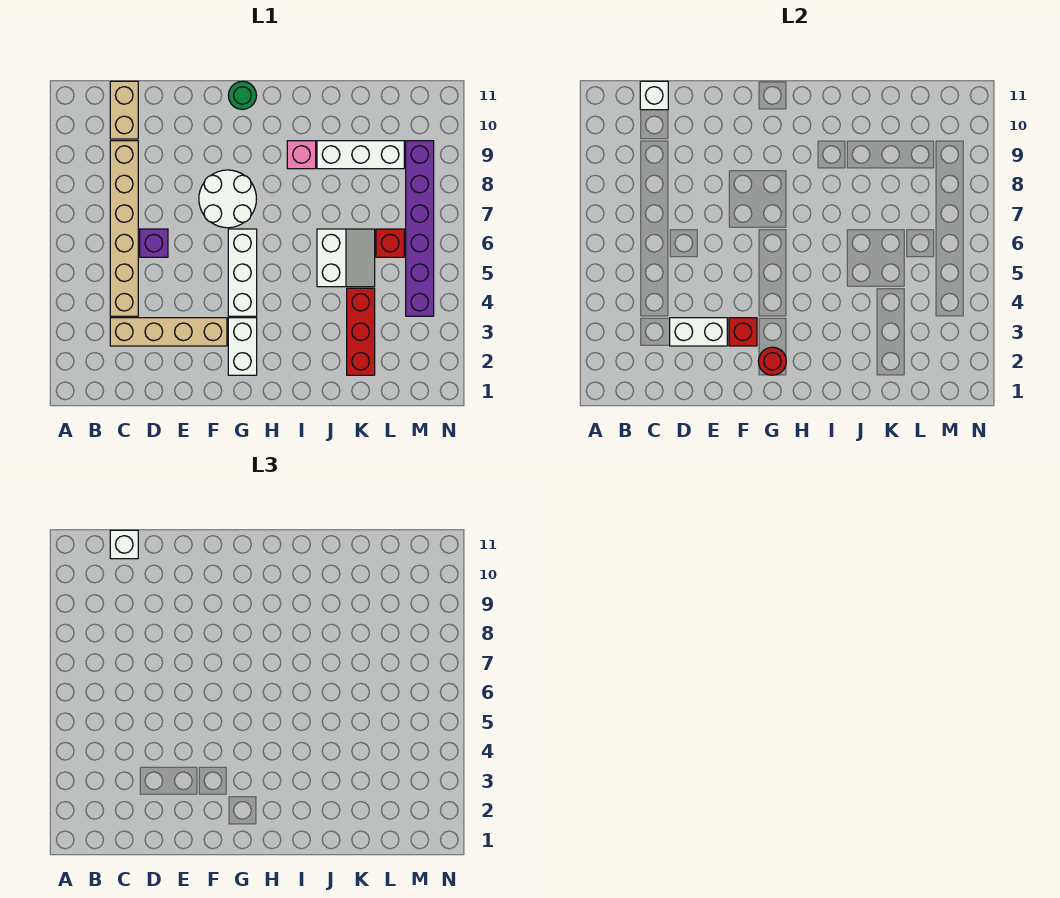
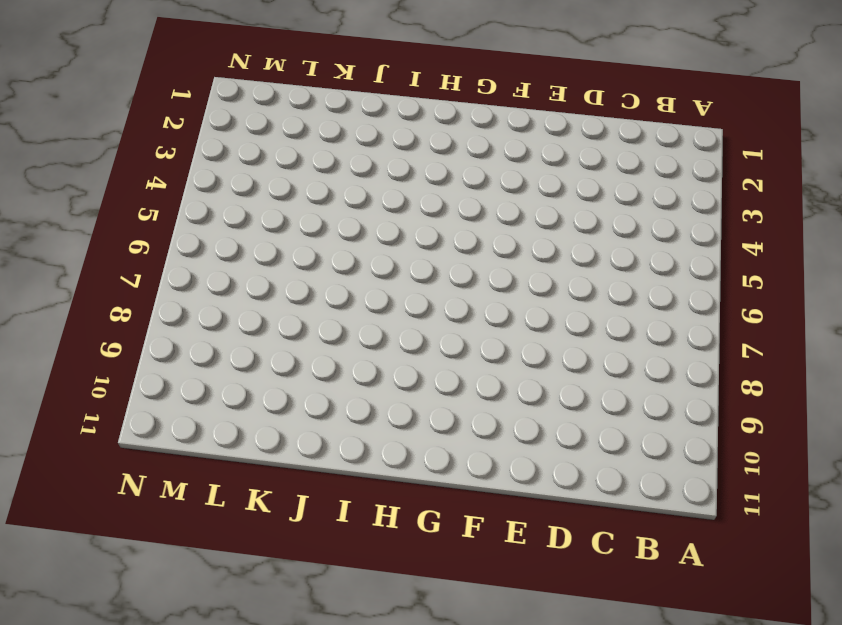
none -> tan brick C3:F3 level 1
none -> tan brick C4:C9 level 1
none -> tan brick C10:C11 level 1

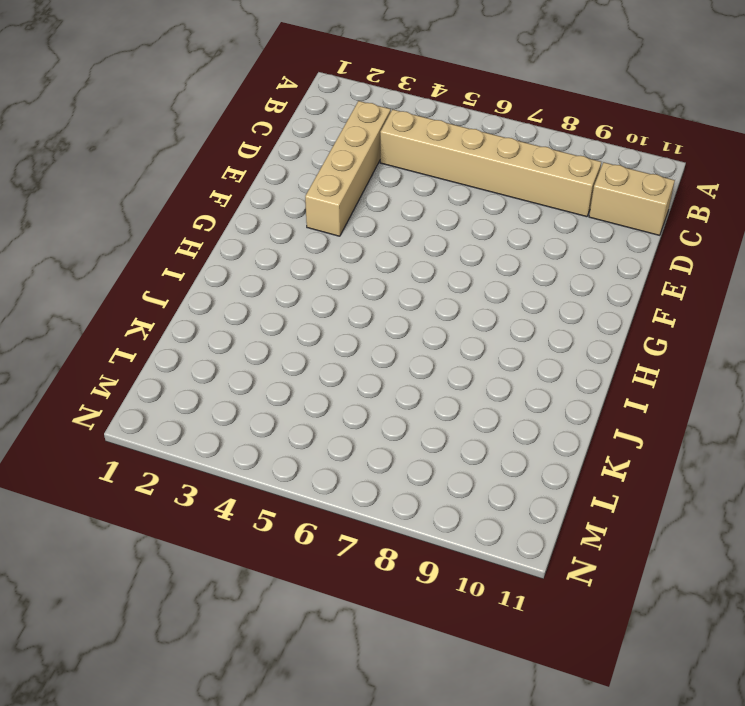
none -> purple brick D6 level 1
none -> white round brick F7:G8 level 1
none -> white brick G2:G3 level 1

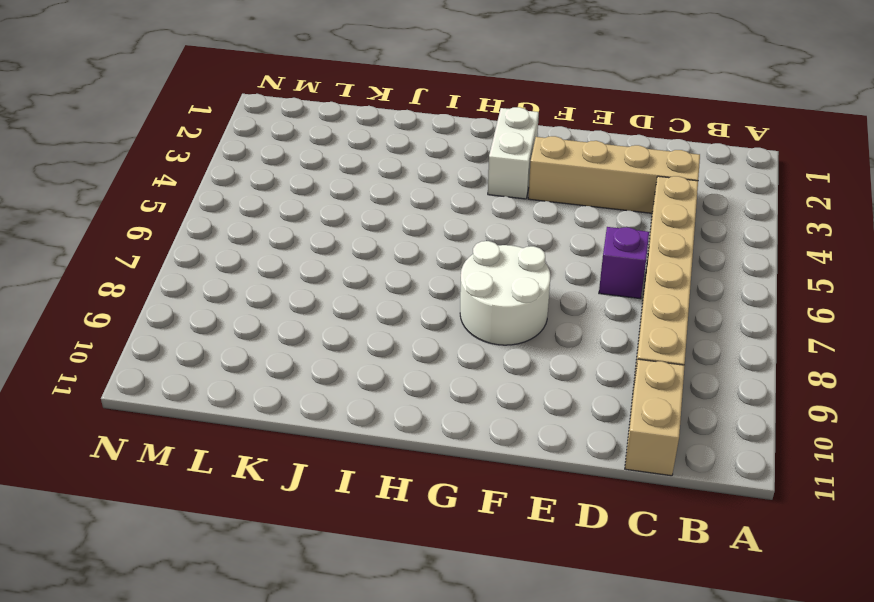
none -> white brick G4:G6 level 1
none -> green round brick G11 level 1
none -> pink brick I9 level 1

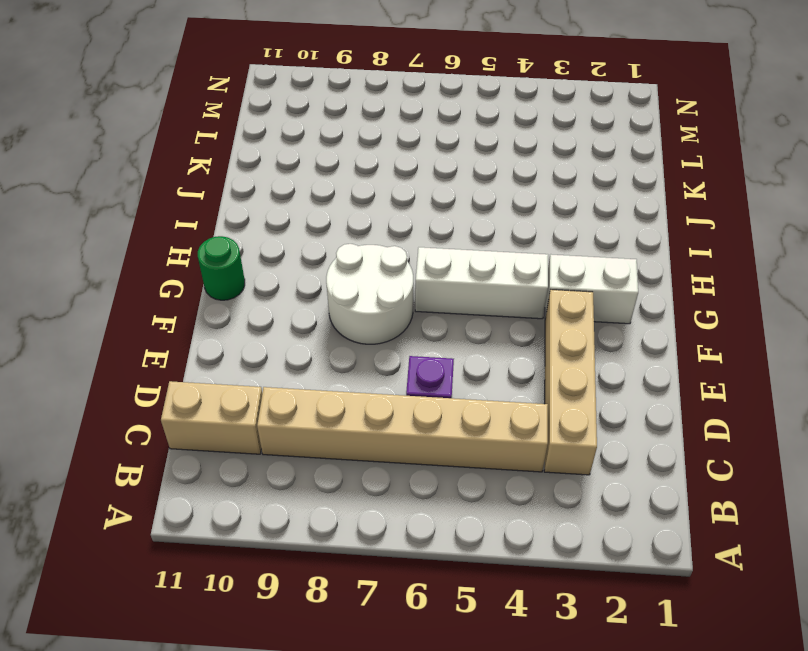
none -> pink brick I9 level 1
none -> white slope J5:K6 level 1 top J
none -> white brick J9:L9 level 1

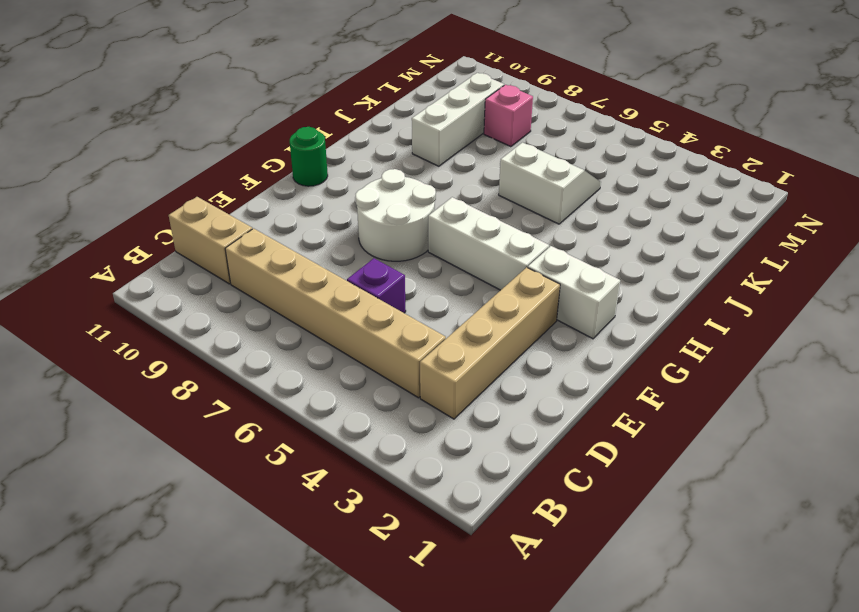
pink brick L8 level 1 -> pink brick I9 level 1
none -> red brick K2:K4 level 1
none -> red brick L6 level 1
none -> purple brick M4:M9 level 1

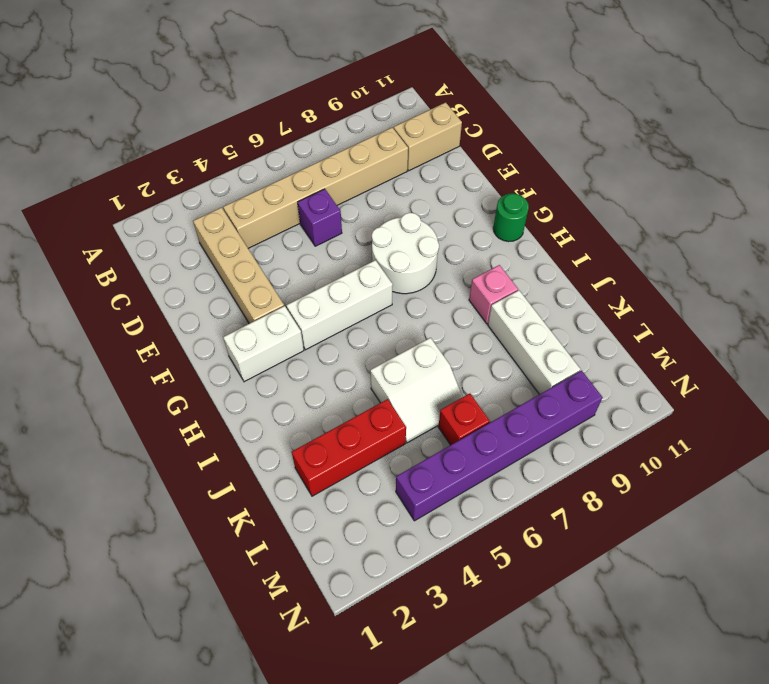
none -> white brick C11 level 2
none -> white brick D3:E3 level 2
none -> red brick F3 level 2

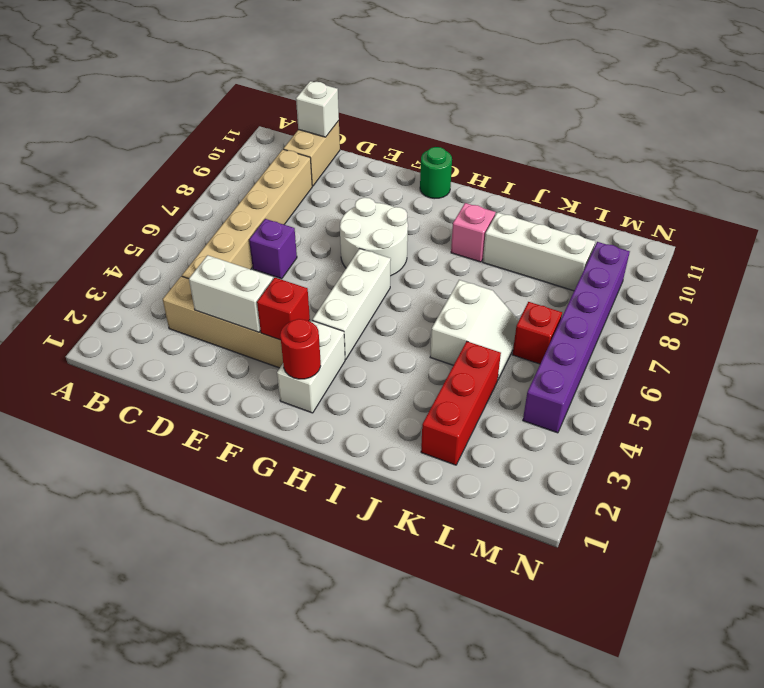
none -> white brick C11 level 3

